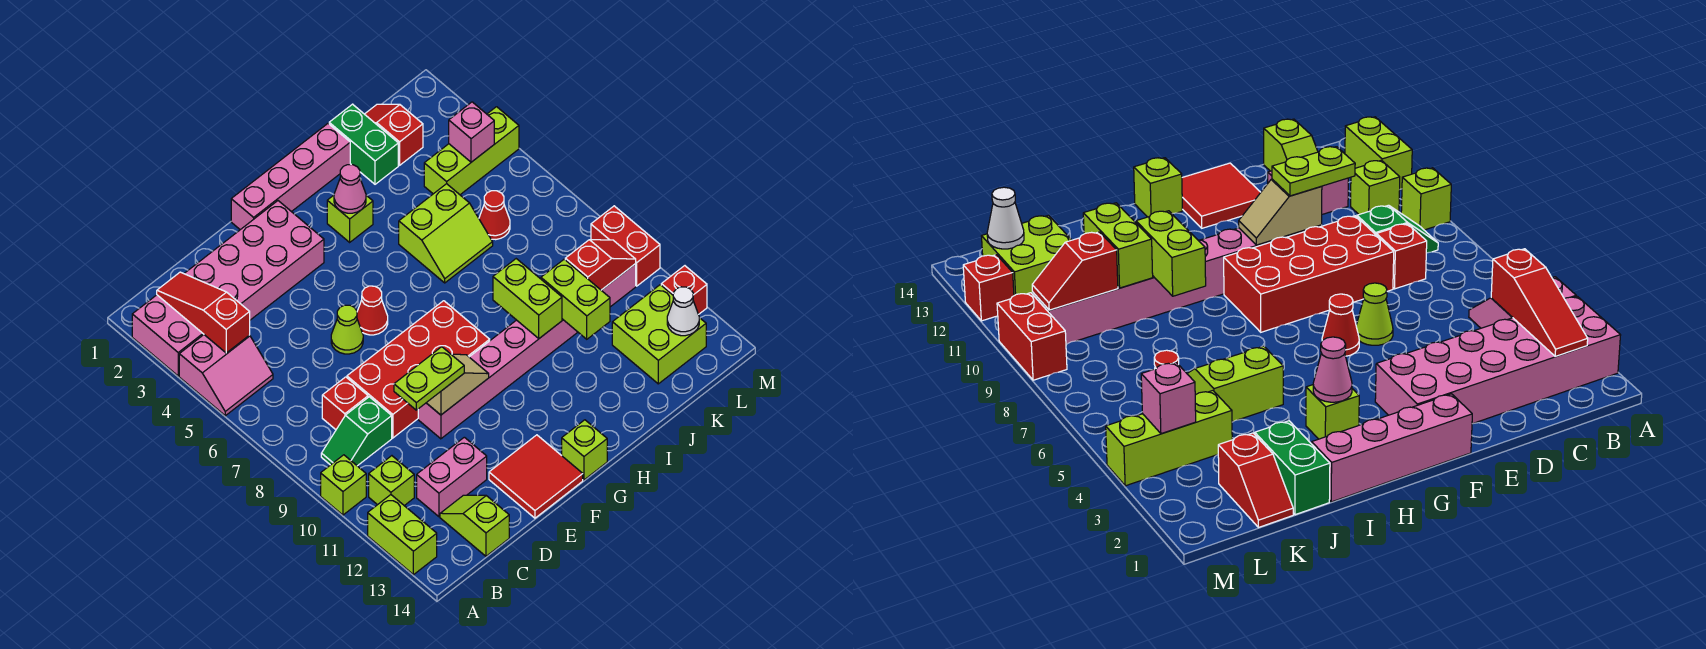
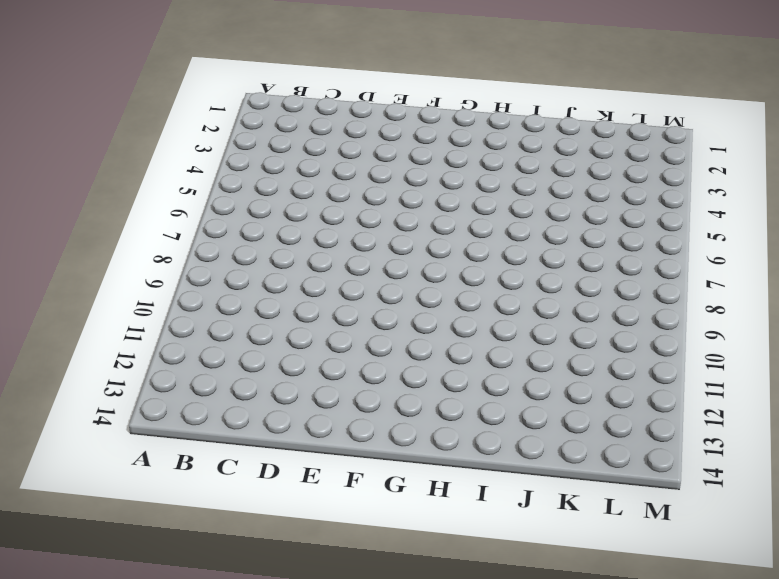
none -> pink brick A2:F3 level 1
none -> pink slope A4:B5 level 1 top 4
none -> lime brick A10 level 1
none -> lime brick A12:A13 level 1

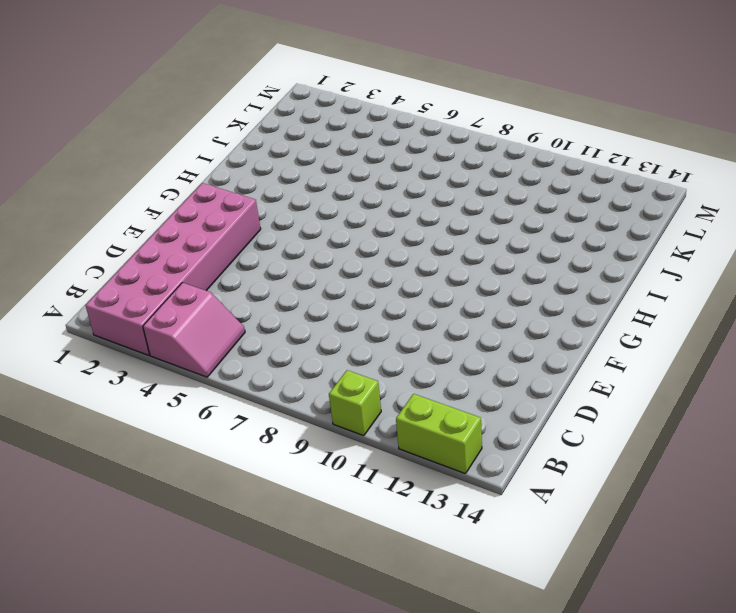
none -> green slope B9:C9 level 1 top C
none -> lime brick B11 level 1
none -> red brick C8 level 1
none -> pink brick C12:D12 level 1

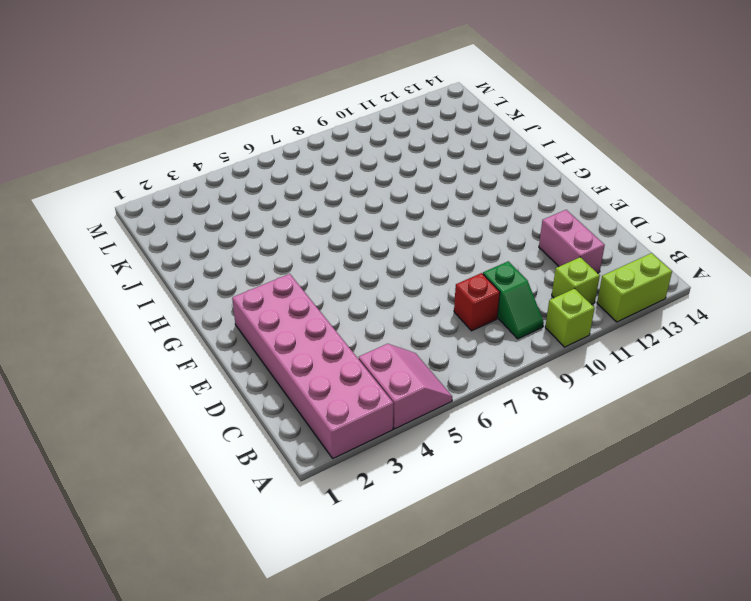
none -> lime slope C13:C14 level 1 top 14
none -> red brick D8:G9 level 1
none -> lime cone E6 level 1
none -> pink brick E10:L10 level 1

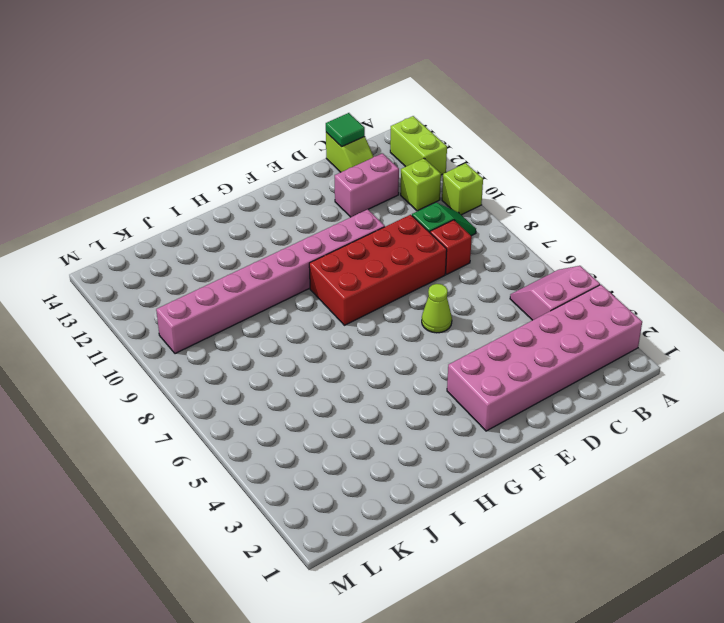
green tile C14 level 2 -> none
none -> red tile E13:F14 level 1
none -> pink brick F1:I1 level 1
none -> red cone F6 level 1
none -> lime brick G14 level 1

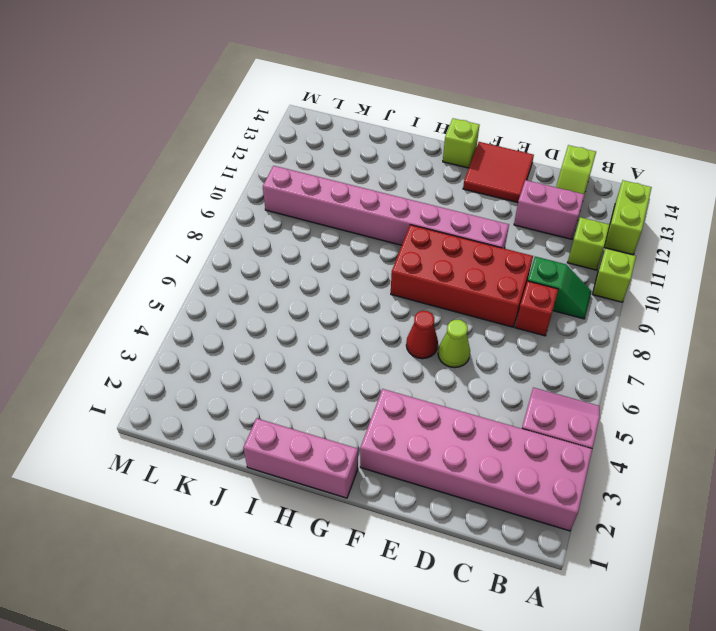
pink brick G1:I1 level 1 -> pink brick F1:I1 level 1
none -> lime brick H3 level 1
none -> lime slope I5:J6 level 1 top 5
none -> green brick J1:J2 level 1
none -> red slope K1:K2 level 1 top 2

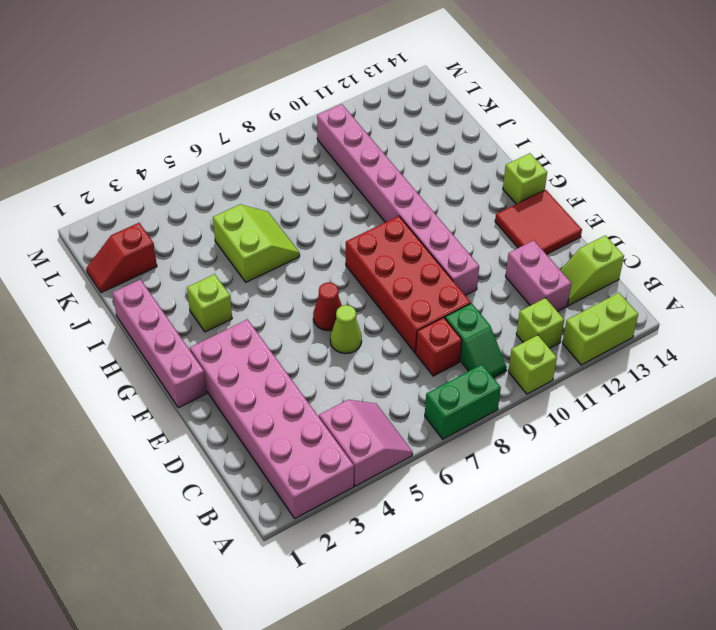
green brick A7:A8 level 1 -> green brick J1:J2 level 1
none -> lime brick K4:M4 level 1
none -> red cone K6 level 1
none -> lime brick K12:L13 level 1
none -> red brick M9:M10 level 1

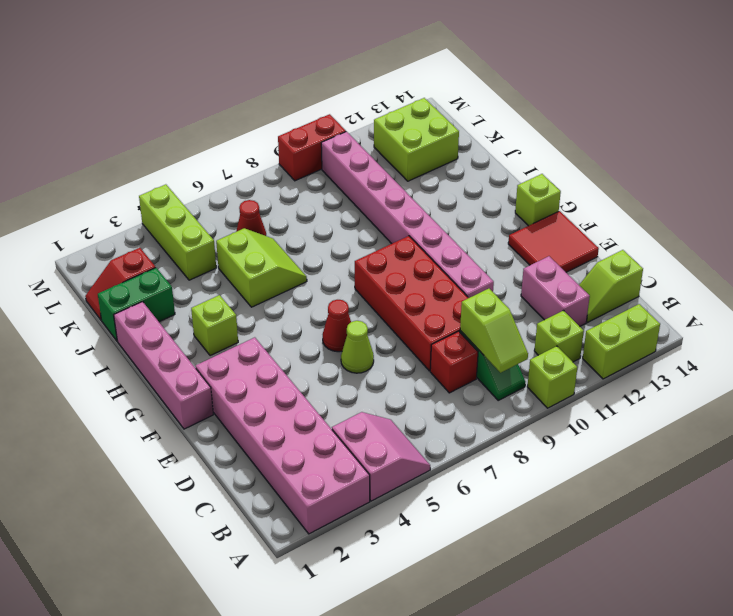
lime slope B9:C9 level 2 top C -> none
none -> red brick M12 level 1
none -> red slope B2:B4 level 2 top 4
none -> tan slope E10:F10 level 2 top E
none -> pink cone H3 level 2

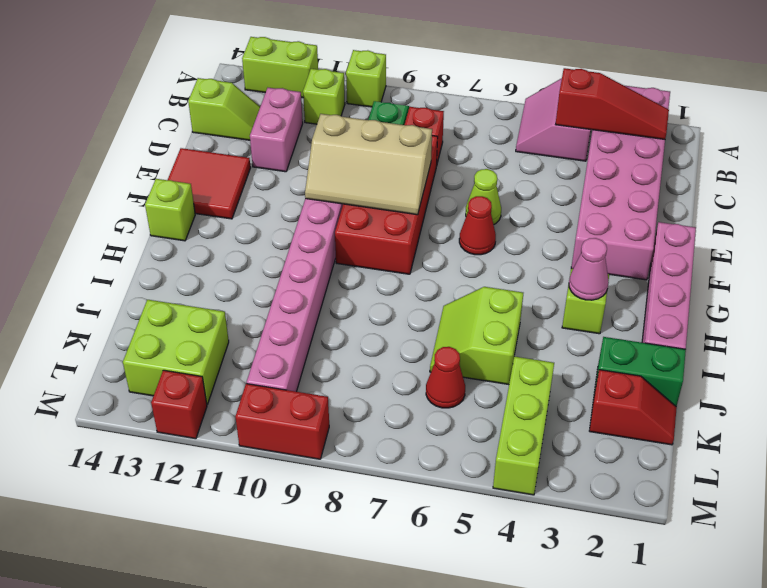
tan slope E8:F10 level 2 top E -> tan slope E10:F10 level 2 top E
none -> lime brick I9:I10 level 2
none -> lime brick J10:J11 level 2
none -> red slope K10:L10 level 2 top K
none -> pink brick L4 level 2

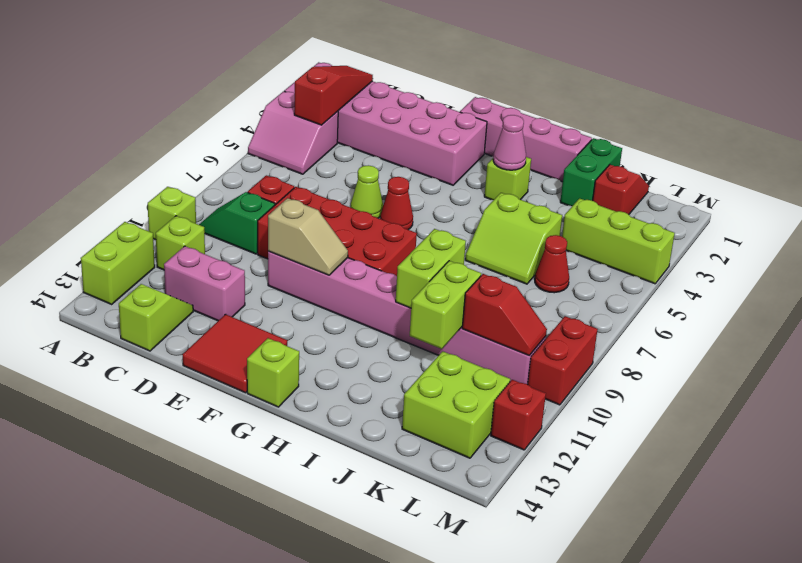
none -> pink brick L4 level 2
none -> white cone L13 level 2
none -> lime plate D10:E10 level 3

